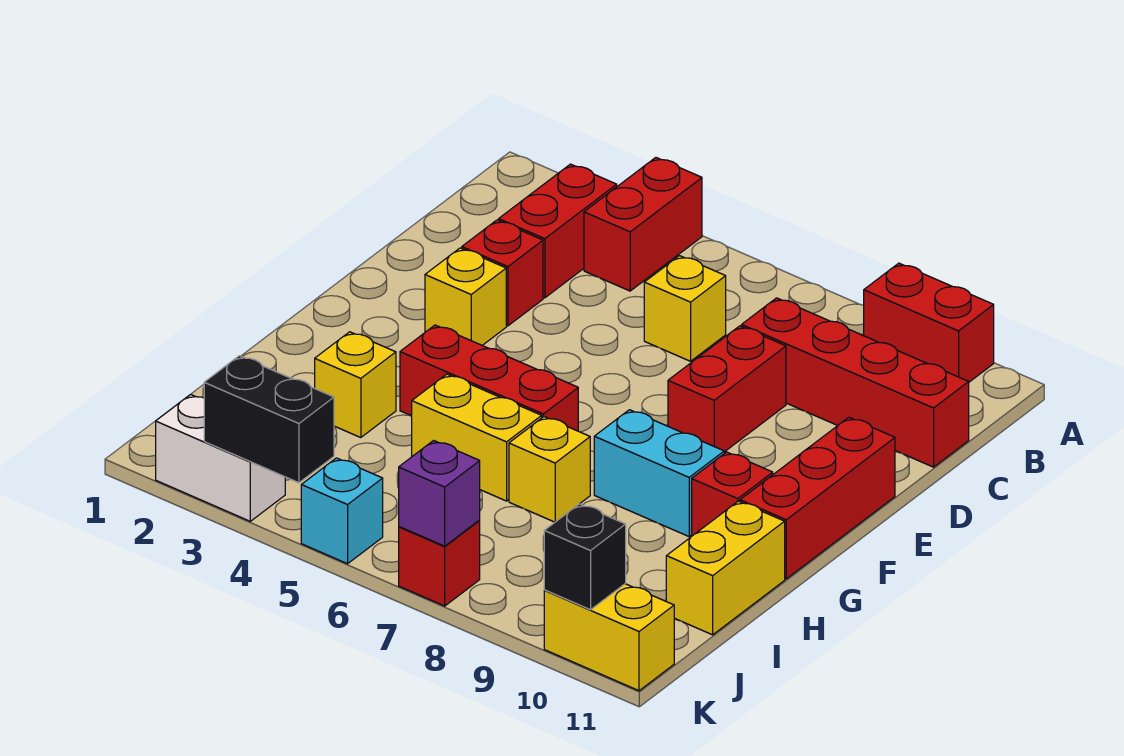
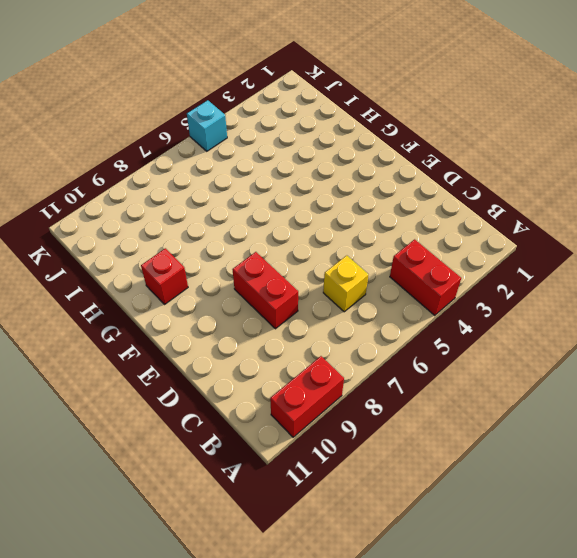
none -> red brick B3:C3 level 1
none -> red brick C8:C11 level 1
none -> red brick D3 level 1

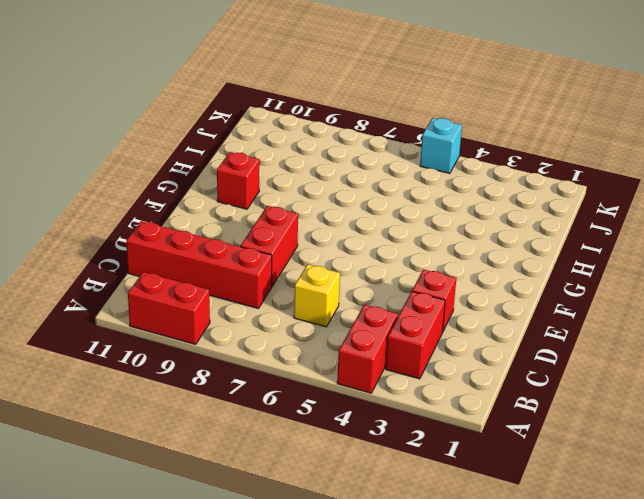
none -> yellow brick E3 level 1
none -> red brick E11:G11 level 1
none -> red brick G4:G6 level 1

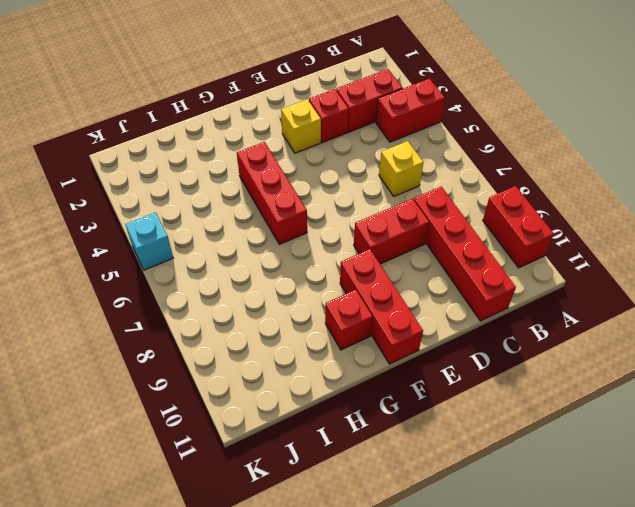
red brick F9:F11 level 1 -> red brick E11:G11 level 1
none -> cyan brick G8:G9 level 1
none -> yellow brick H3 level 1
none -> yellow brick H5:H6 level 1

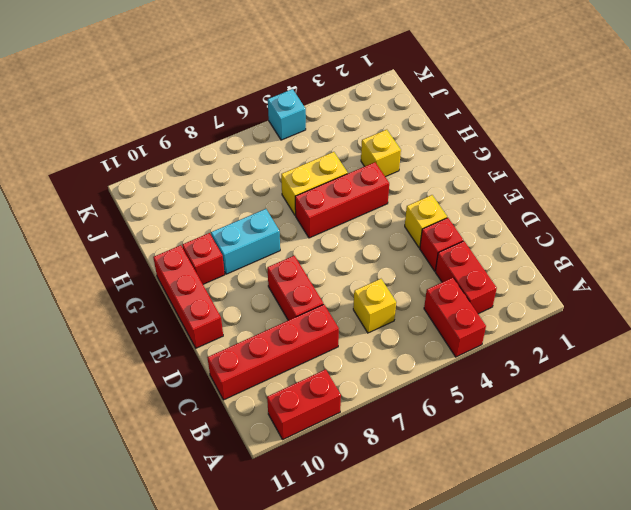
none -> yellow brick H7 level 1
none -> yellow brick H11:I11 level 1
none -> white brick K2:K3 level 1

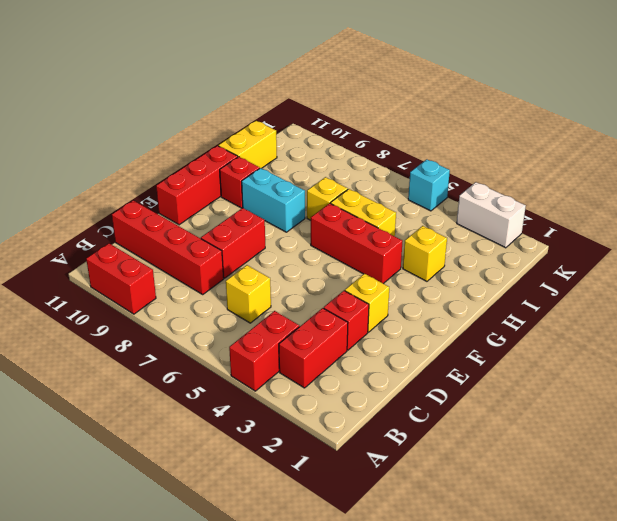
none -> red brick K7 level 1
none -> yellow brick K10:K11 level 1
none -> black brick K3:K4 level 2

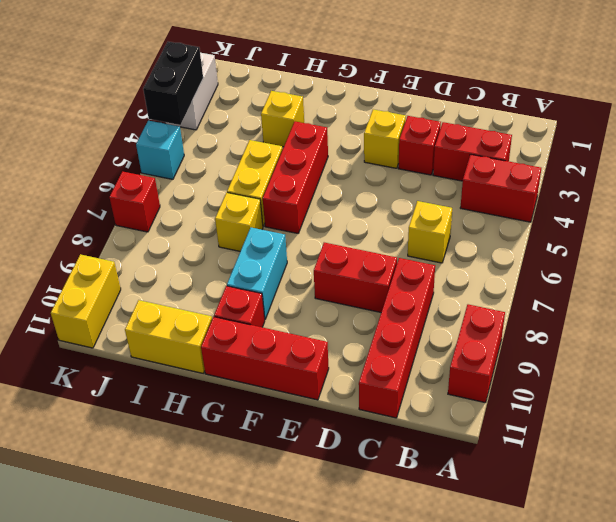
none -> purple brick K7 level 2
none -> black brick K10 level 2

